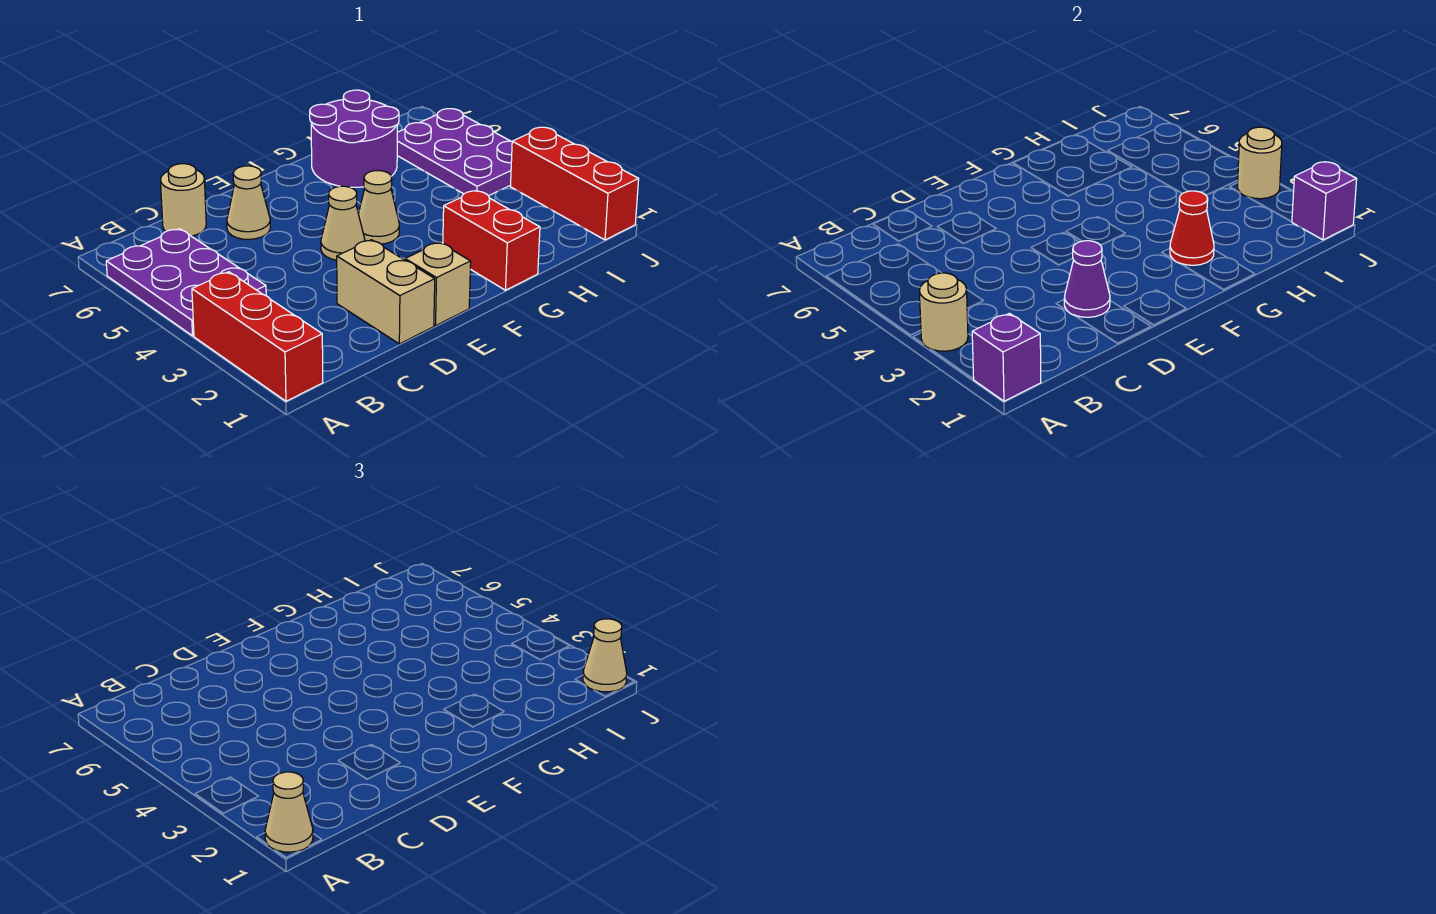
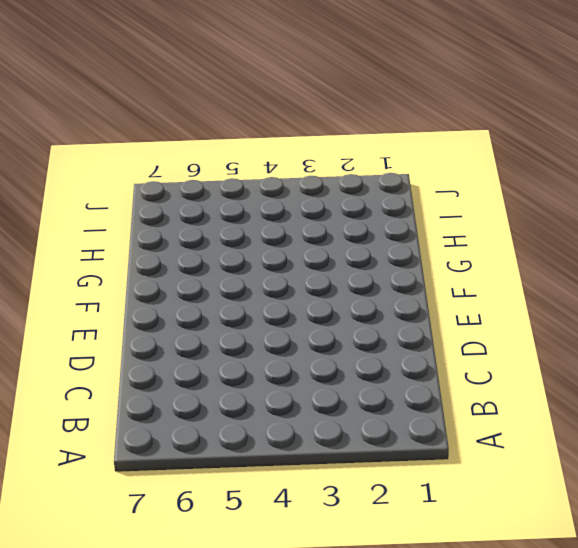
none -> red brick A1:A3 level 1
none -> purple plate A4:B6 level 1
none -> tan round brick C7 level 1

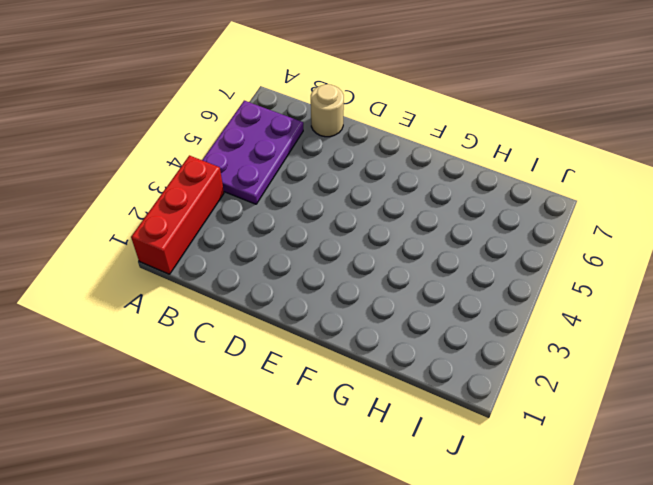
none -> tan brick D1:D2 level 1
none -> tan cone D6 level 1
none -> tan brick E1 level 1

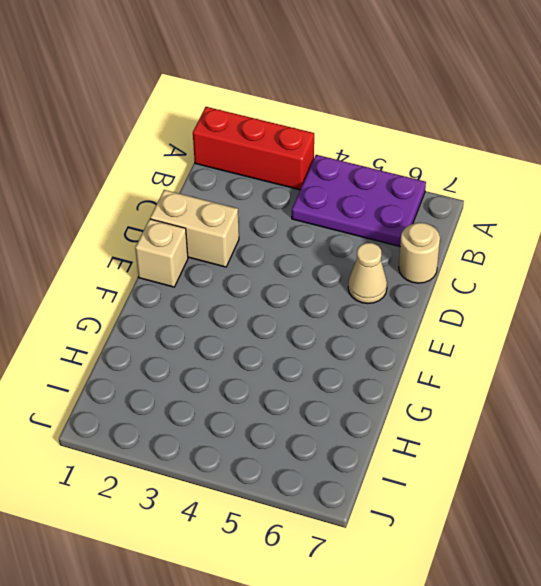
none -> tan cone E4 level 1
none -> tan cone F4 level 1
none -> red brick G1:G2 level 1

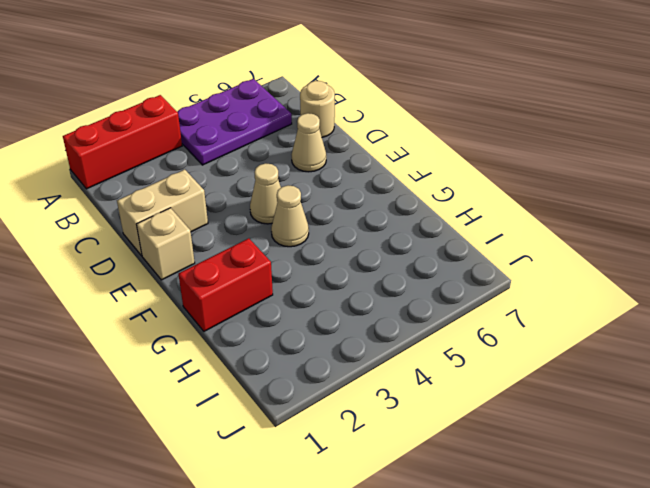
none -> purple round brick G6:H7 level 1
none -> purple plate I4:J6 level 1
none -> red brick J1:J3 level 1

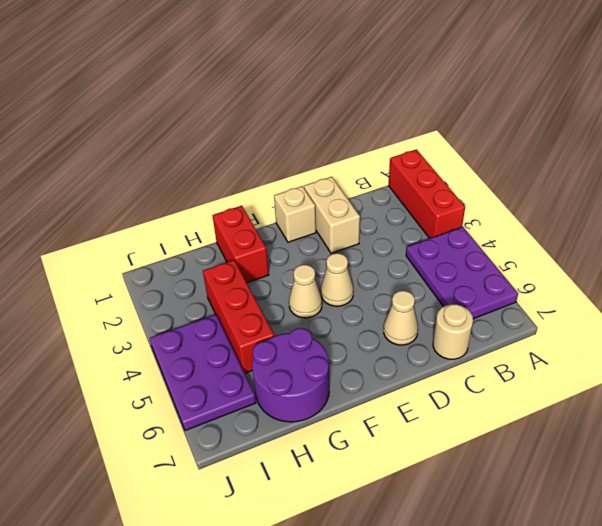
red brick H3:H5 level 1 -> red brick J1:J3 level 1
none -> purple brick A1 level 2
none -> tan round brick A3 level 2
none -> purple cone D2 level 2

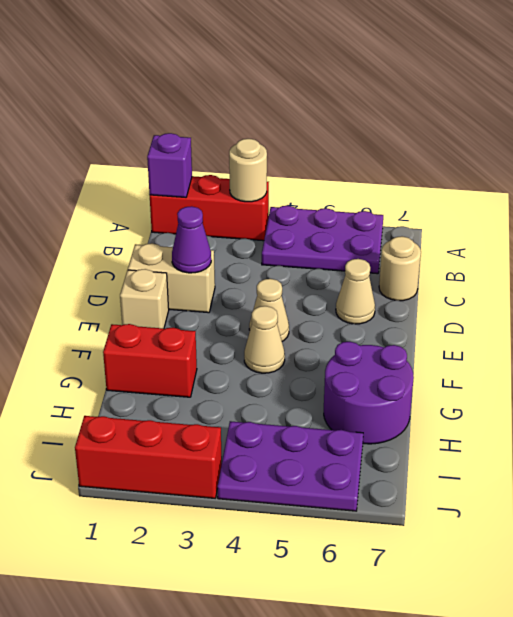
none -> red cone G2 level 2
none -> purple brick J1 level 2
none -> tan round brick J3 level 2

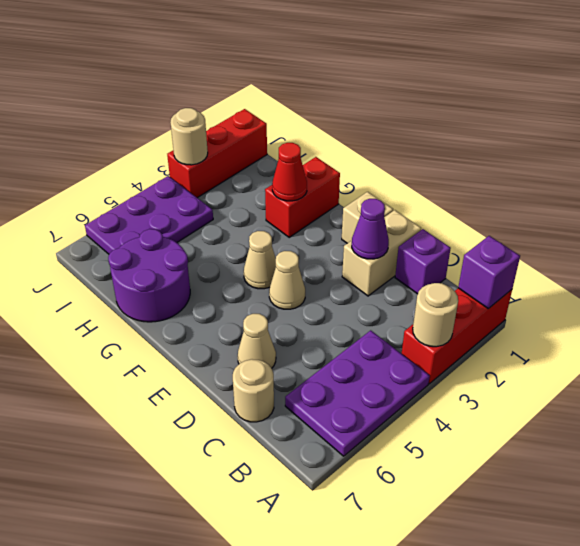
purple brick C1 level 1 -> purple brick J1 level 2
none -> tan cone A1 level 3
none -> tan cone J1 level 3

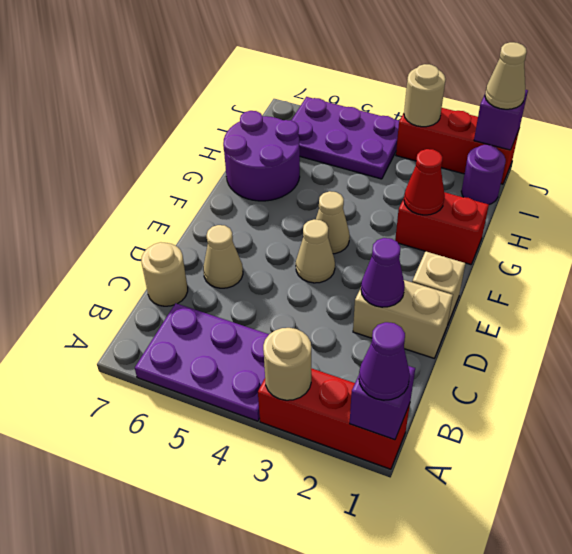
purple cone A1 level 3 -> tan cone A1 level 3
purple round brick I1 level 1 -> none

